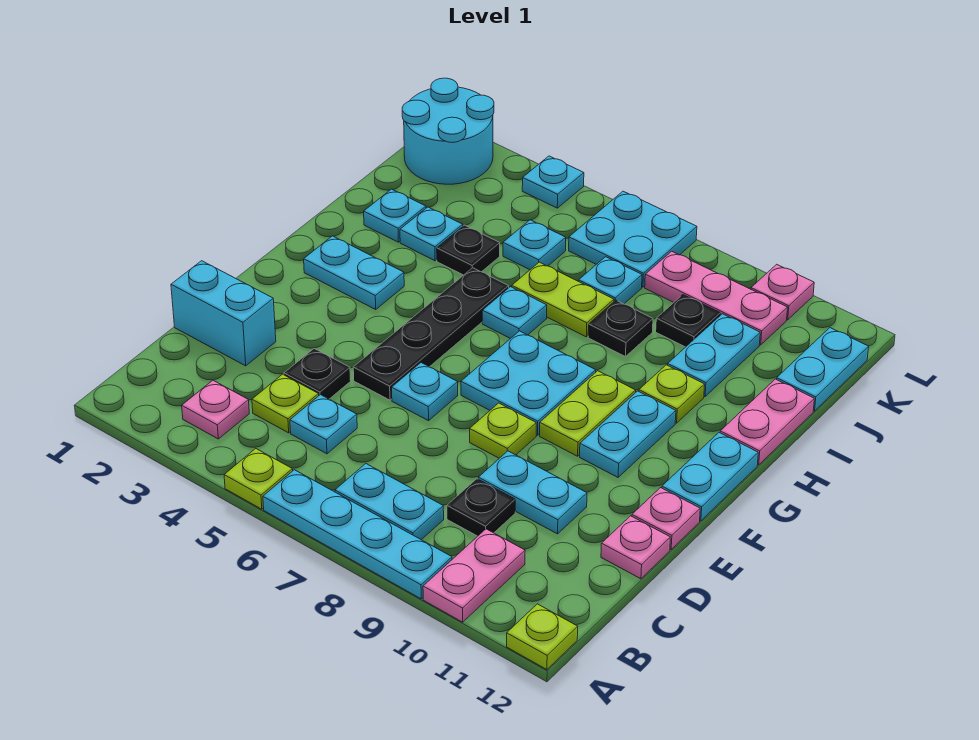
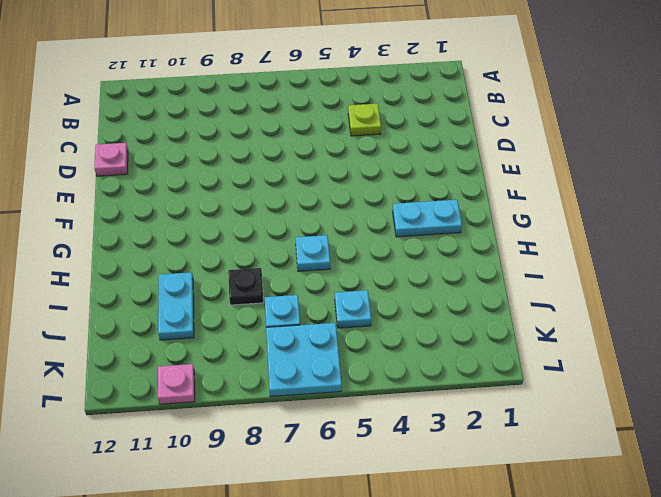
none -> lime plate A5 level 1
none -> cyan plate A6:A9 level 1
none -> pink plate A10:B10 level 1
none -> lime plate A12 level 1

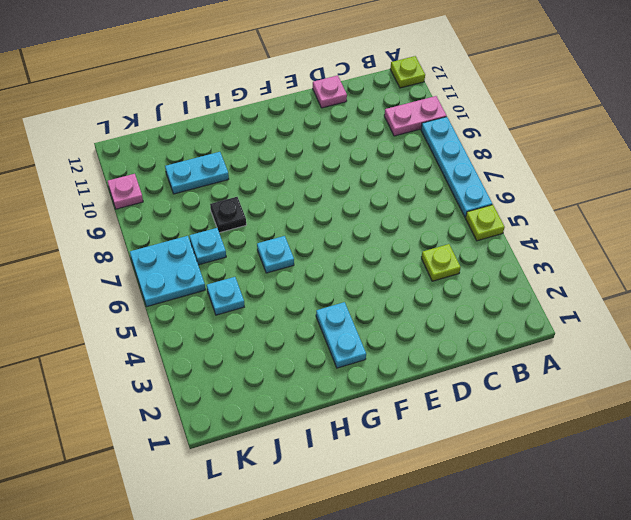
none -> pink plate B3 level 1
none -> cyan plate B7:B8 level 1
none -> cyan plate C5 level 1
none -> black plate C9 level 1

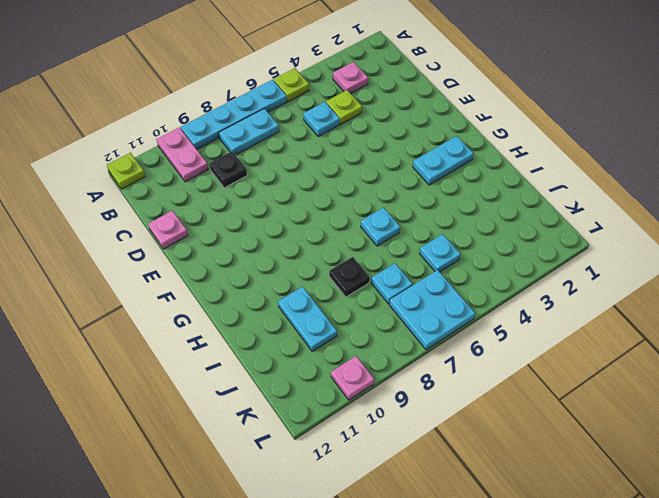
none -> cyan brick D1:D2 level 1
none -> black plate D4 level 1
none -> cyan plate D9:D10 level 1
none -> black plate E5:H5 level 1

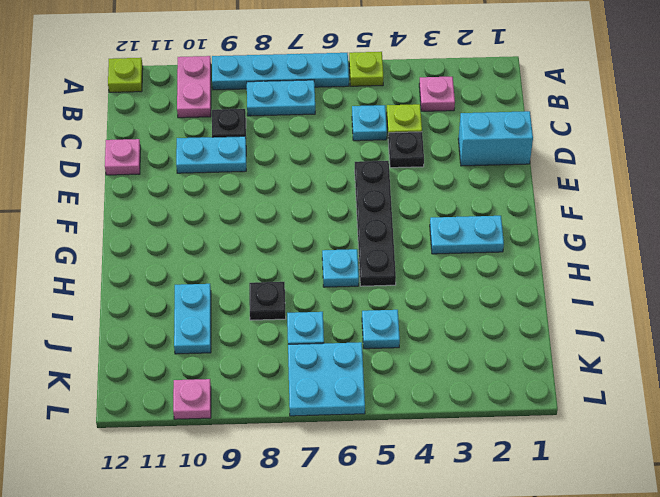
none -> cyan plate E6 level 1
none -> lime plate E8 level 1
none -> pink plate E12 level 1
none -> cyan plate F7:G8 level 1

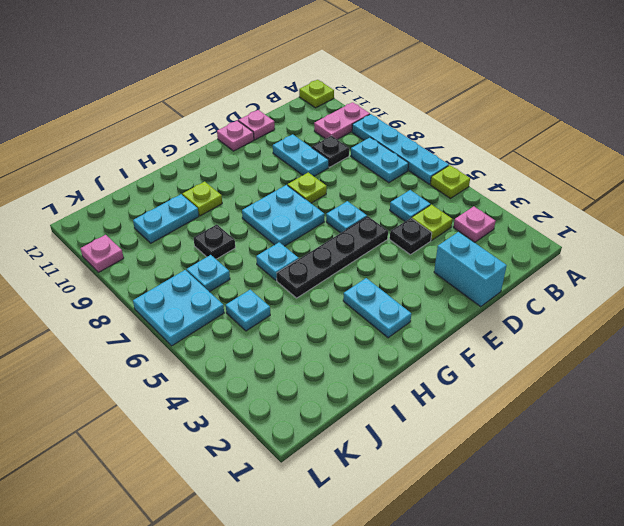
none -> lime plate F9:G9 level 1
none -> cyan plate F10:G10 level 1
none -> cyan plate F12:G12 level 1
none -> pink plate H12:I12 level 1

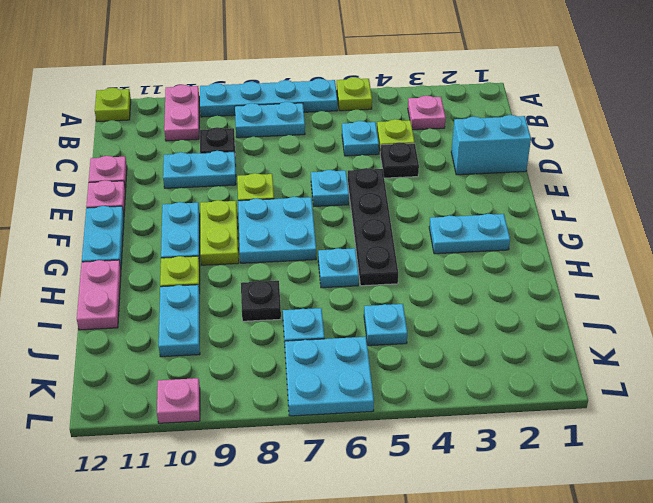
none -> cyan plate I2 level 1
none -> cyan plate I3 level 1
none -> black plate I4 level 1
none -> lime plate I6:I7 level 1

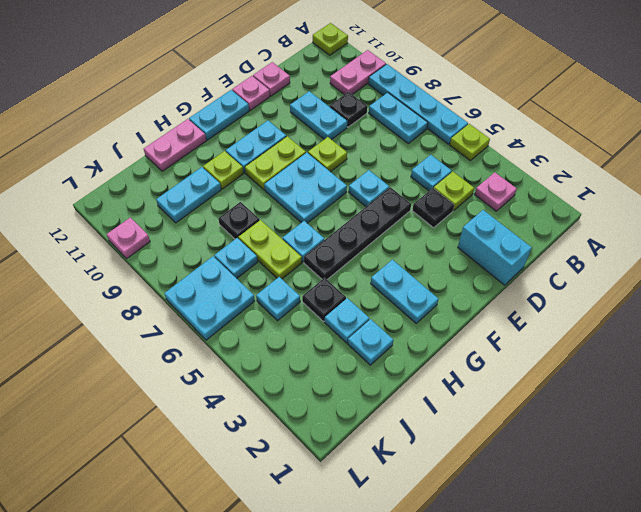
none -> black plate J9 level 1
none -> cyan plate J12:K12 level 1
none -> cyan round brick K1:L2 level 1
none -> pink plate K8:K10 level 1

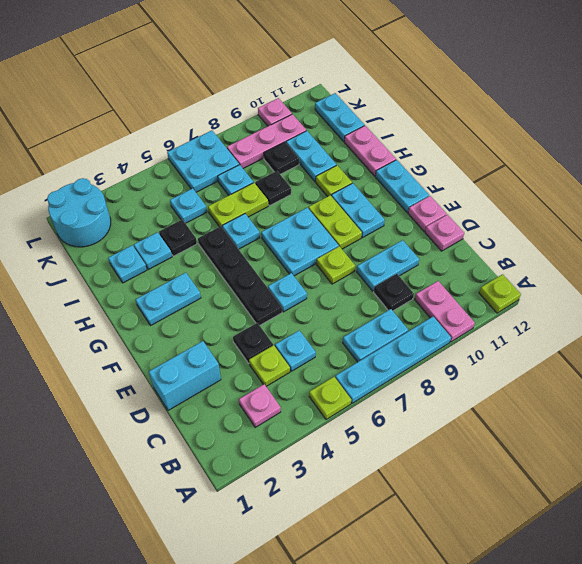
none -> cyan plate L4 level 1

